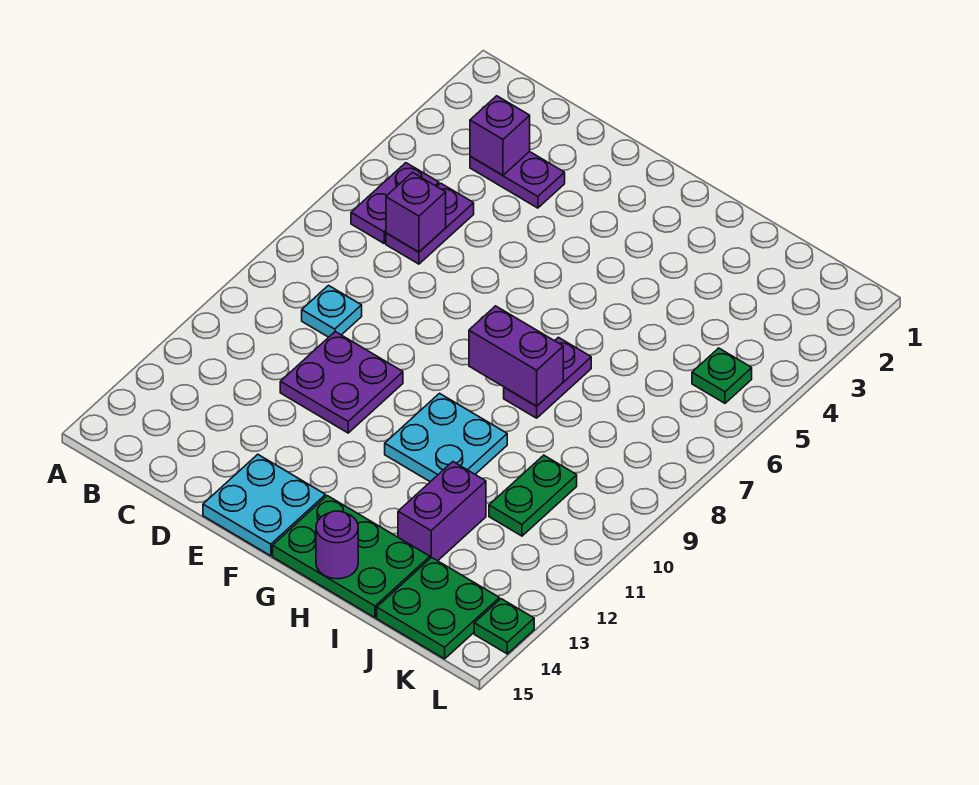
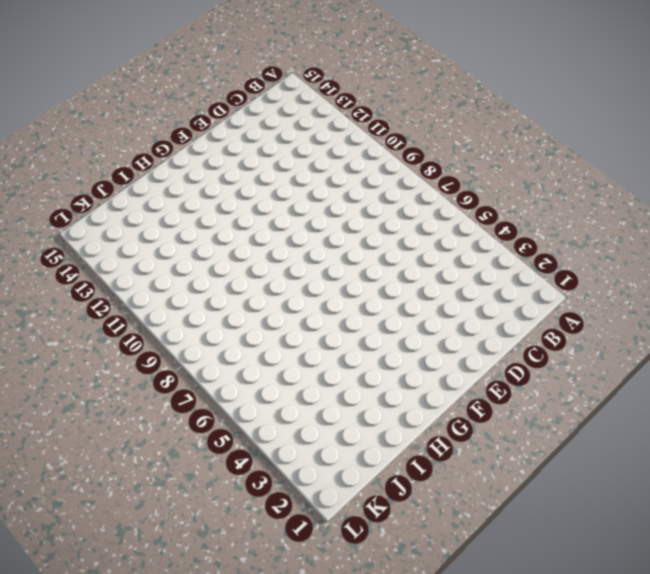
none -> purple plate B5:B6 level 1
none -> purple plate C3:D3 level 1
none -> purple plate C5:C6 level 1

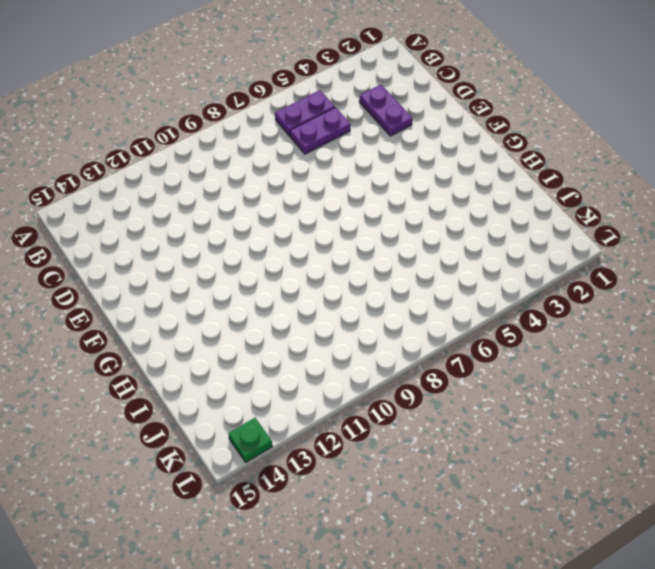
none -> cyan plate C9 level 1
none -> purple plate D10:E11 level 1
none -> cyan plate E14:F15 level 1

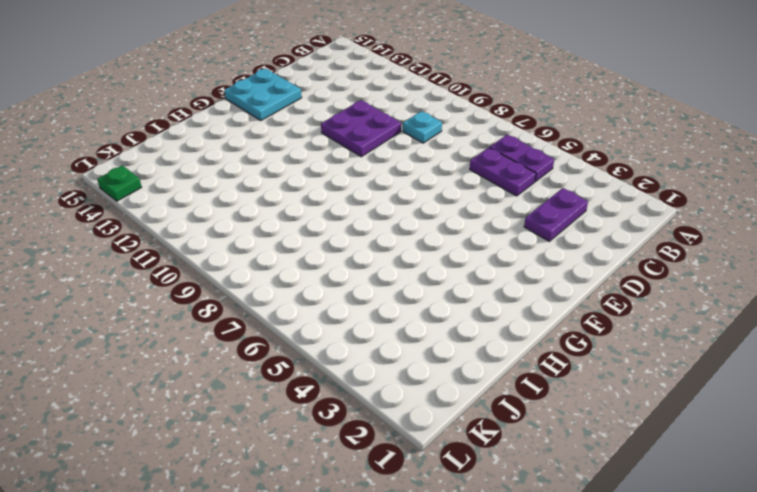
none -> cyan plate G10:H11 level 1
none -> green plate G14:I15 level 1
none -> purple plate H7:H8 level 1

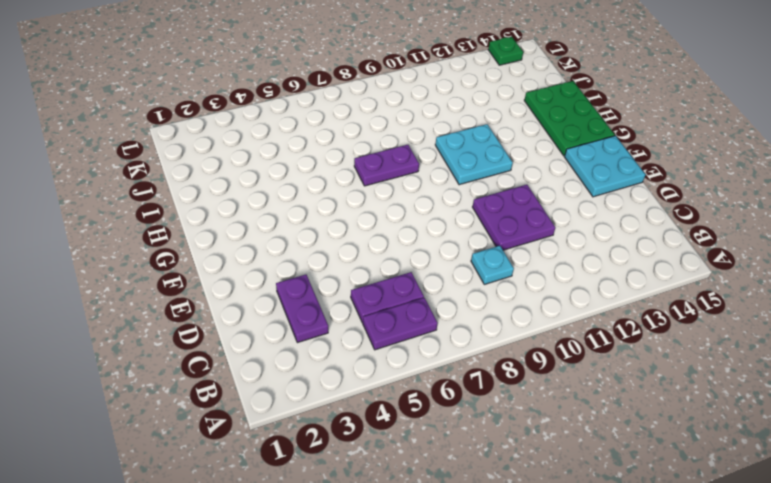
none -> purple brick I12:I13 level 1
none -> green plate J10:J11 level 1
none -> green plate J14:K15 level 1

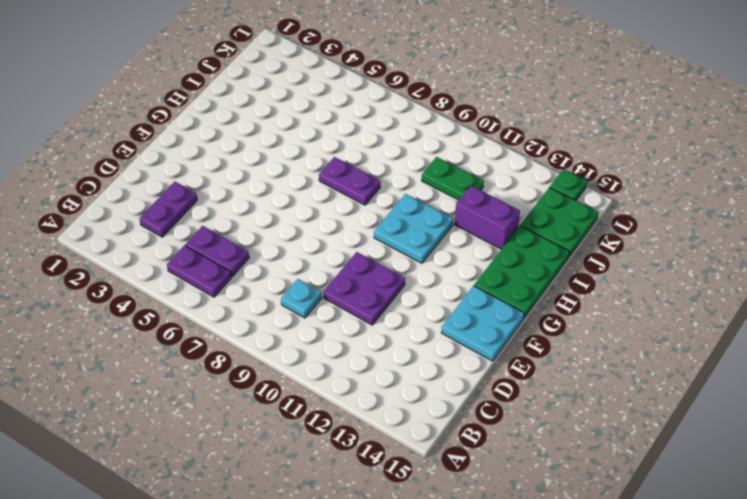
none -> green plate K5 level 1
none -> purple brick C3 level 2
none -> purple brick C6 level 2

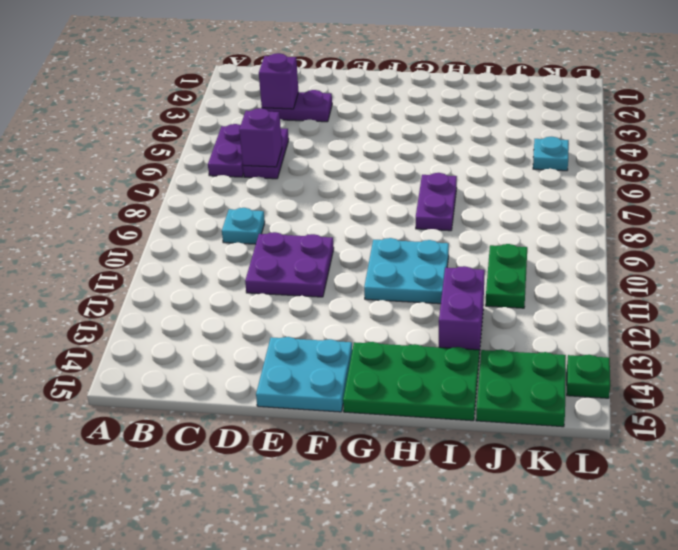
cyan plate K5 level 1 -> green plate K5 level 1
none -> purple brick G8:H8 level 2
none -> purple round brick H15 level 2

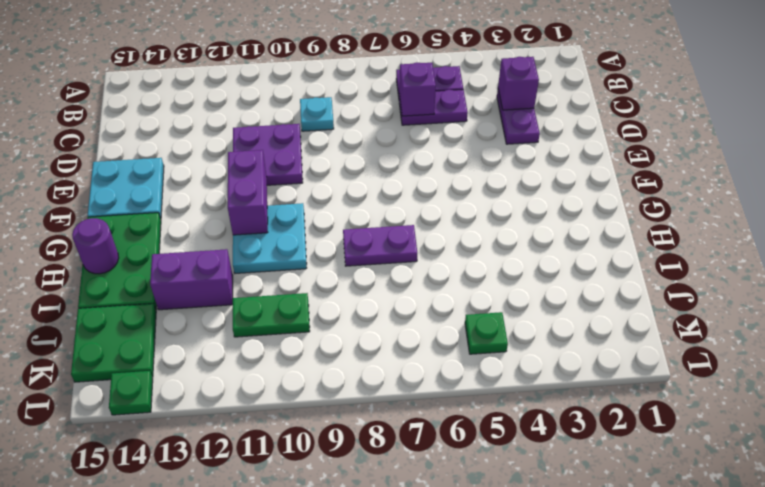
purple brick F11:G11 level 2 -> purple brick G8:H8 level 2

